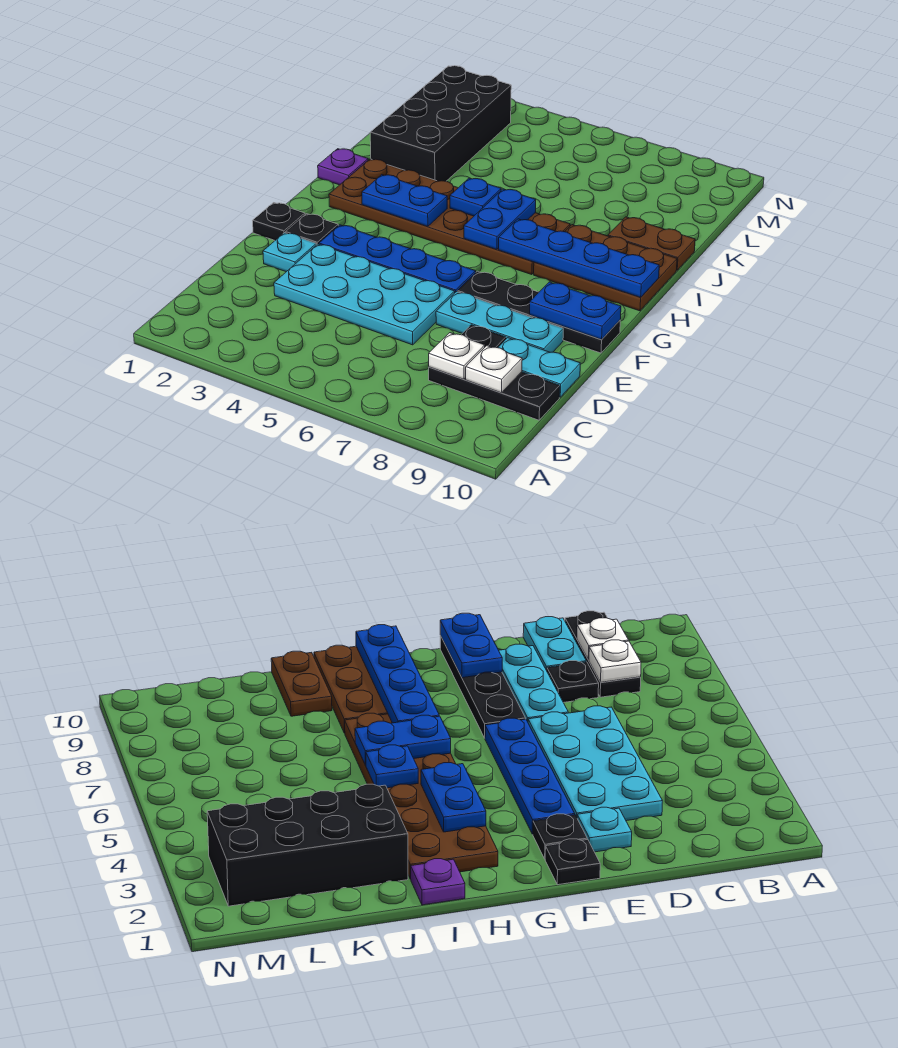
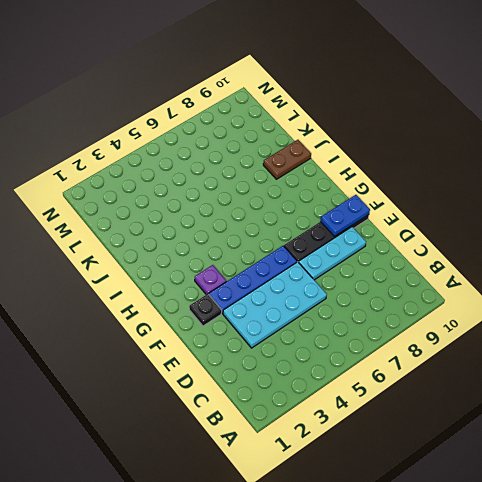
purple plate G3 level 1 -> purple plate I1 level 1
none -> black plate C8:C10 level 1
none -> black plate D8 level 1
none -> cyan plate D9:D10 level 1

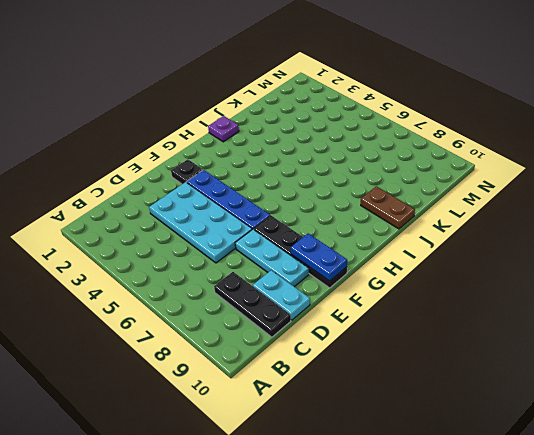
none -> black plate D8 level 1
none -> cyan plate E2 level 1
none -> black plate F1 level 1

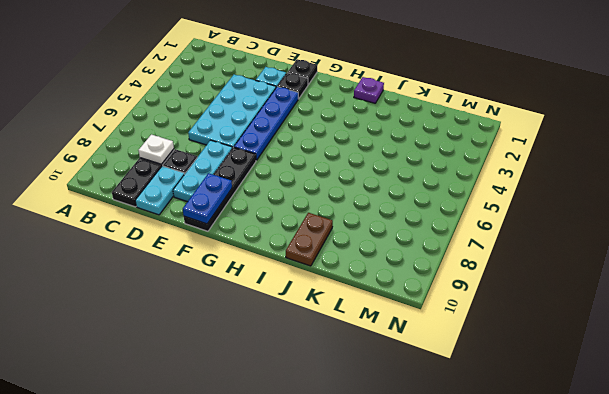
none -> brown plate H2:I7 level 1
none -> brown plate H8:I10 level 1
none -> black brick J2:M3 level 1

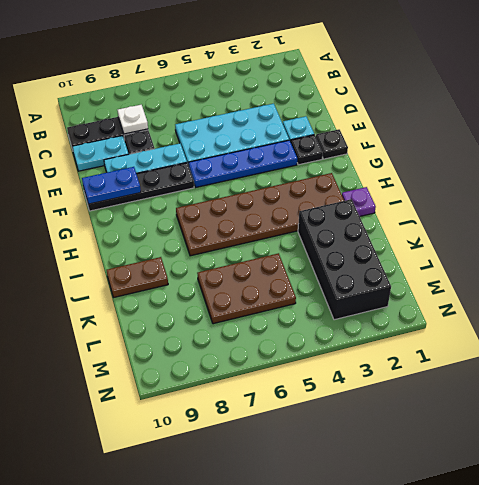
brown plate K5:L7 level 1 -> brown plate H8:I10 level 1
none -> white plate C9 level 2
none -> blue plate H3:H4 level 2
none -> blue plate H6:I6 level 2

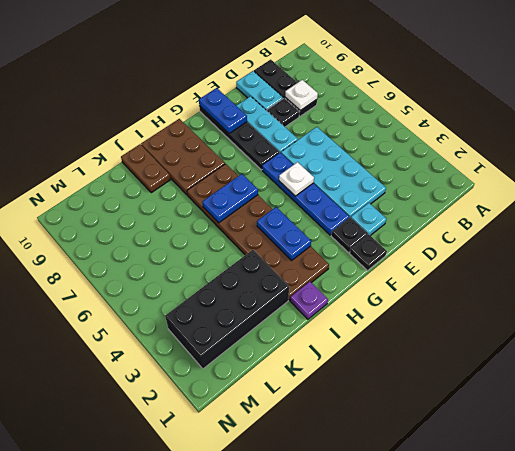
white plate F5 level 2 -> white plate C9 level 2
none -> blue plate H7:H10 level 2
none -> blue plate I5 level 2

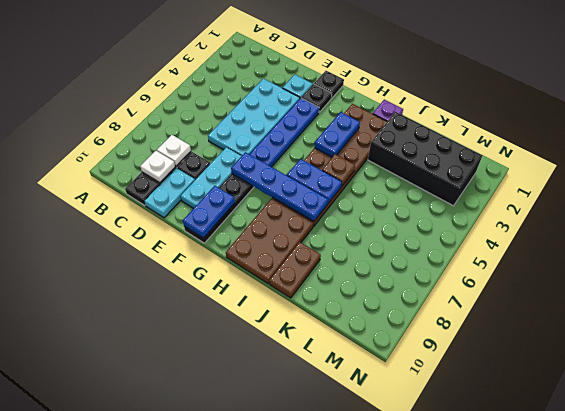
blue plate F7:I7 level 2 -> blue plate H7:H10 level 2
brown plate I5 level 2 -> blue plate I5 level 2

